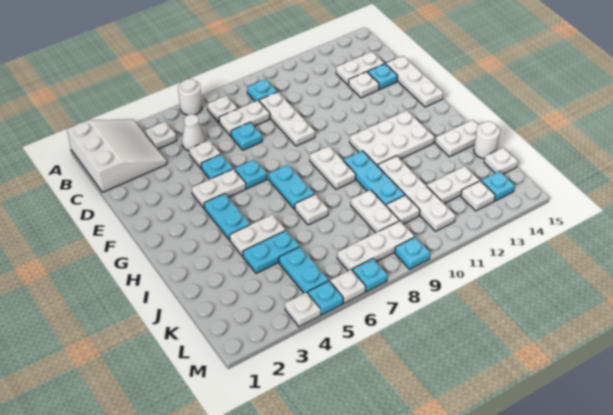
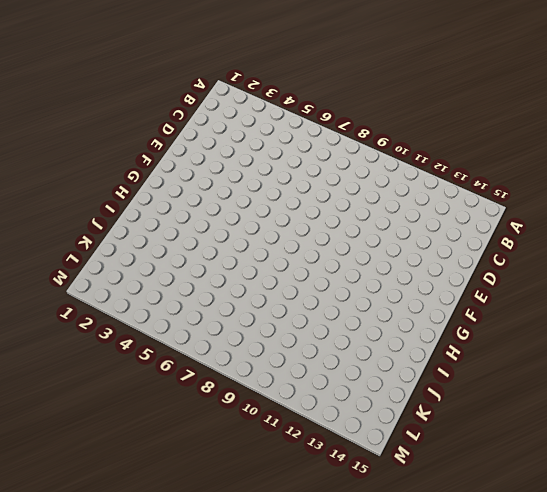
none -> white slope A1:C3 level 1 top 1
none -> white round brick A6 level 1
none -> white plate B4 level 1
none -> white plate B7 level 1

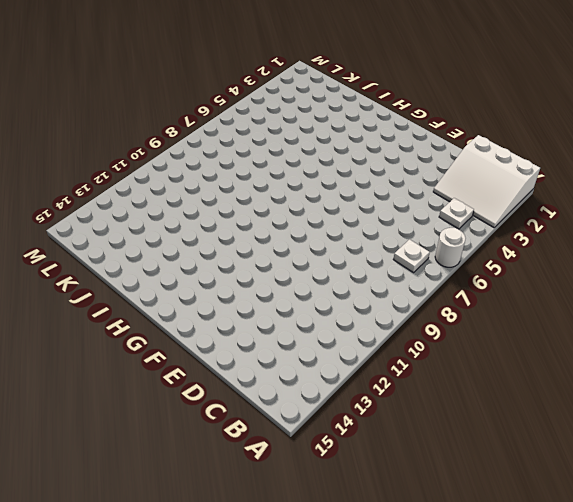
none -> cyan plate B9 level 1
none -> white cone C5 level 1
none -> white plate C7:C8 level 1
none -> white plate C9:E9 level 1

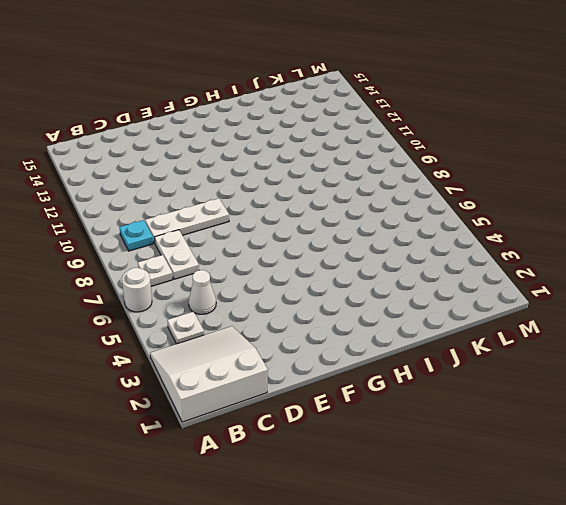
none -> white plate C13:C14 level 1
none -> white plate D5 level 1
none -> cyan plate D7 level 1
none -> white plate D13 level 1

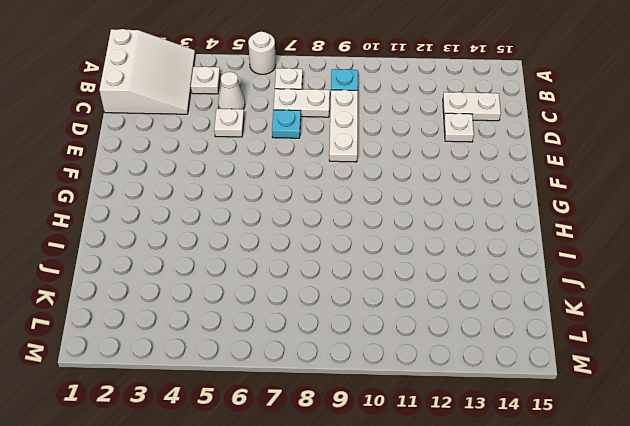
none -> cyan plate D14 level 1
none -> white plate D15:F15 level 1
none -> cyan plate E5 level 1
none -> white plate F4:F5 level 1

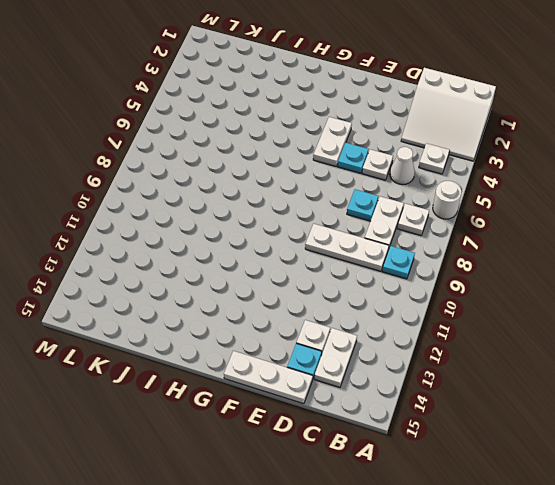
none -> cyan plate F6 level 1
none -> cyan plate G4:H4 level 1
none -> cyan plate G7:H7 level 1
none -> white plate G9:H9 level 1

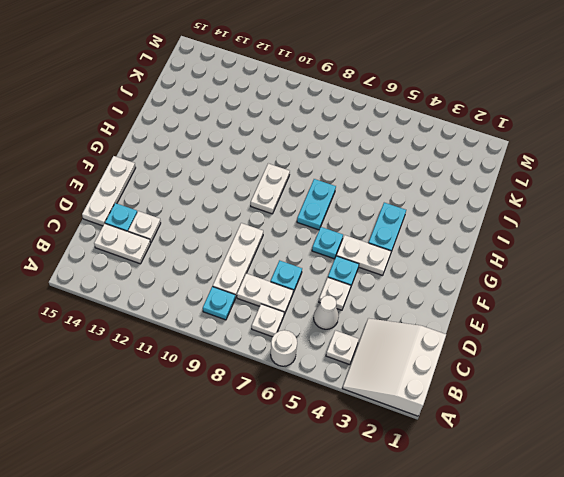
none -> white plate G11:H13 level 1
none -> cyan plate H10:J10 level 1
none -> white plate I4:I5 level 1
none -> white plate I7 level 1

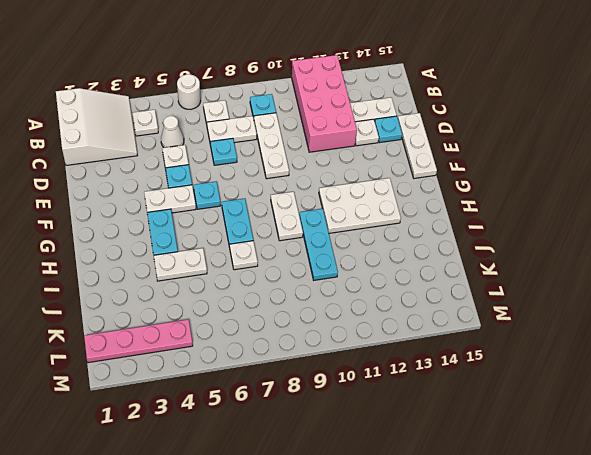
pink brick A11:D12 level 1 -> none
pink plate L1:L4 level 1 -> none
none -> white plate I11:L11 level 1
none -> white plate I14:I15 level 1
none -> cyan plate J4:J5 level 1
none -> white plate J9:K9 level 1

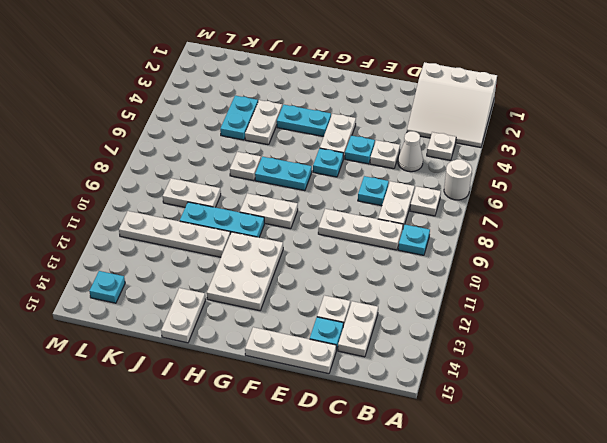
none -> white round brick J15 level 1
none -> cyan plate K5:L5 level 1
none -> white plate K10 level 1
none -> white plate K12:K13 level 1

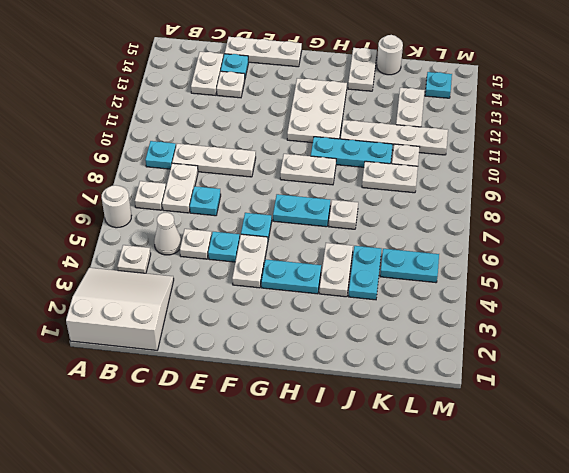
none -> white plate K15 level 1
none -> white plate L7:L9 level 1
none -> white plate L13 level 1
none -> white plate M4 level 1

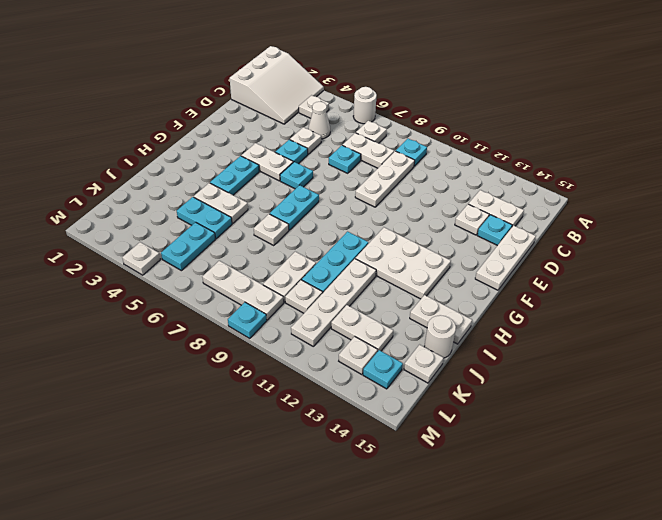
none -> white plate G9:H9 level 1
none -> cyan plate M5 level 1
none -> white plate M6 level 1
none -> cyan plate M7 level 1

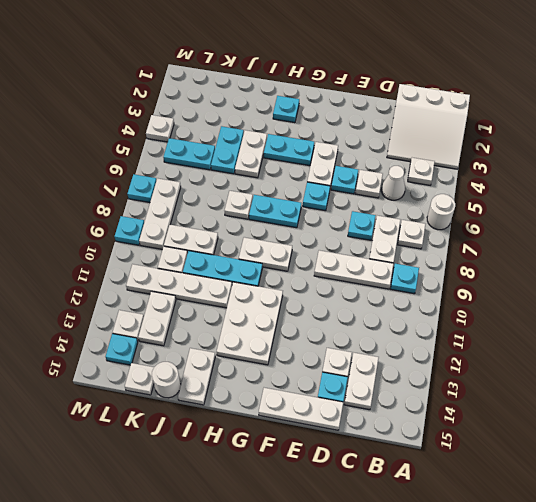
cyan plate H2 level 1 -> cyan plate M5 level 1
none -> white plate M6 level 1

